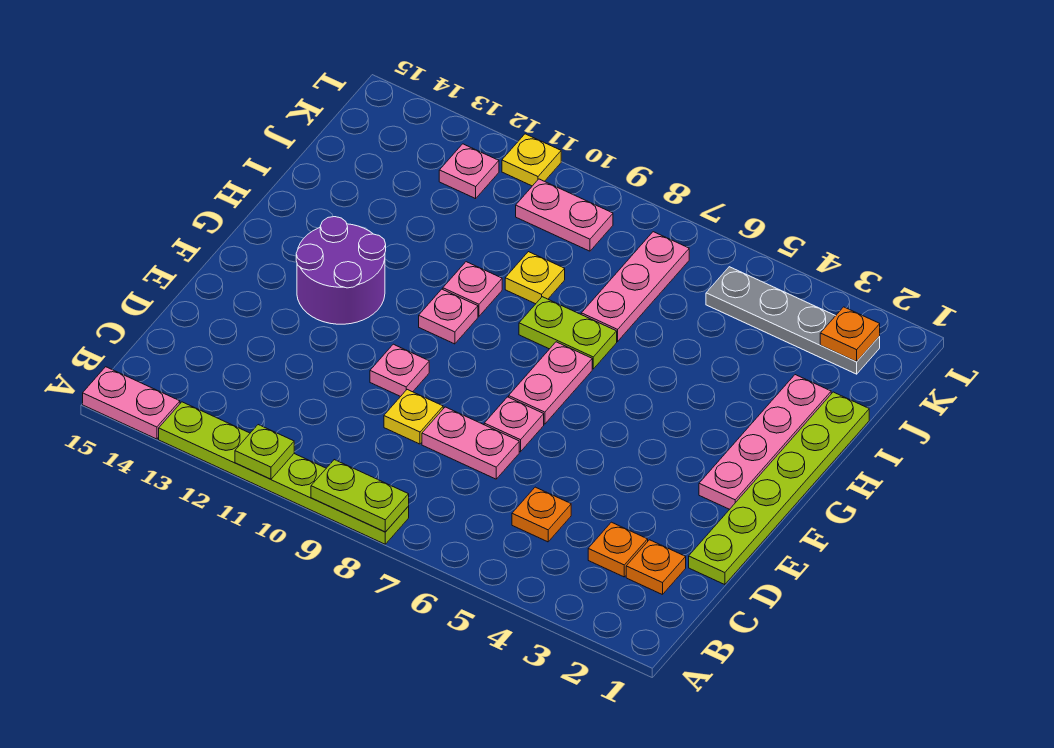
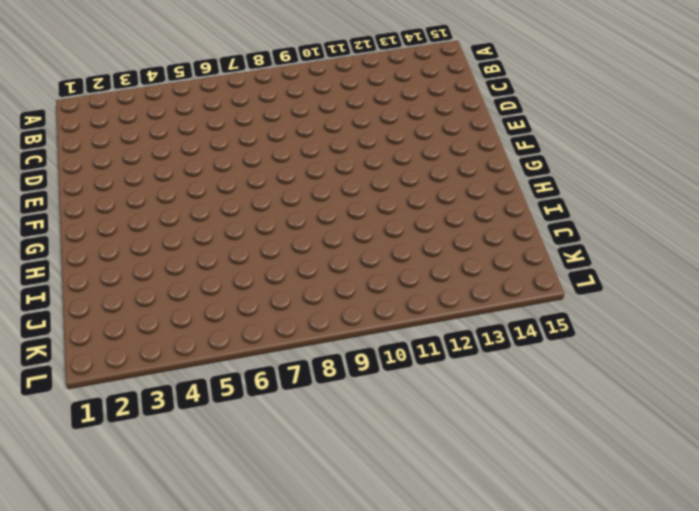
none -> lime plate A8:A13 level 1
none -> pink plate A14:A15 level 1
none -> orange plate C2 level 1

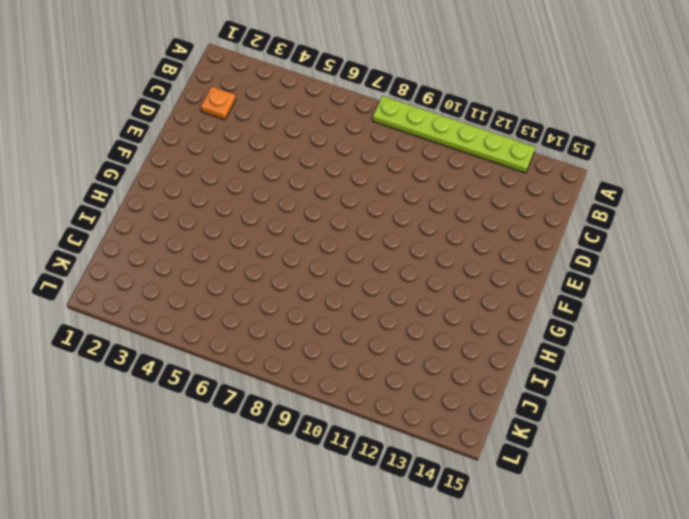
none -> pink plate A14:A15 level 1
none -> orange plate C3 level 1
none -> orange plate C5 level 1

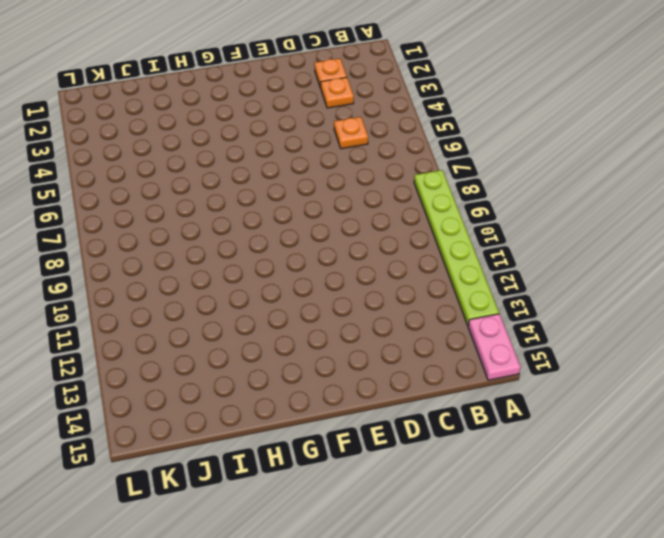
none -> lime plate D1:I1 level 1
none -> pink plate D7:D8 level 1
none -> yellow plate D9 level 1

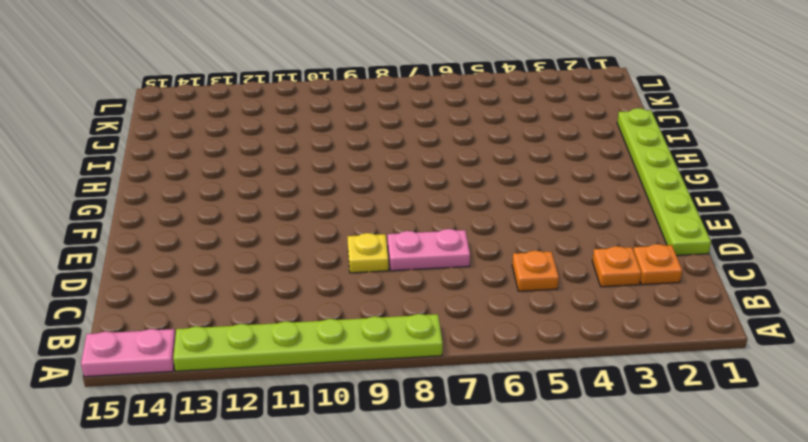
none -> pink plate E7 level 1
none -> pink plate E10 level 1
none -> pink plate F2:I2 level 1

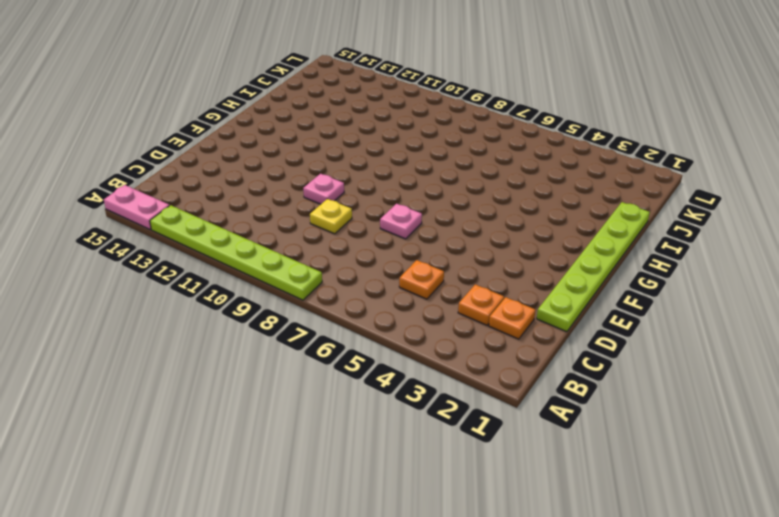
none -> pink plate D7:D8 level 1
none -> pink plate F2:I2 level 1
none -> pink plate F7:G7 level 1

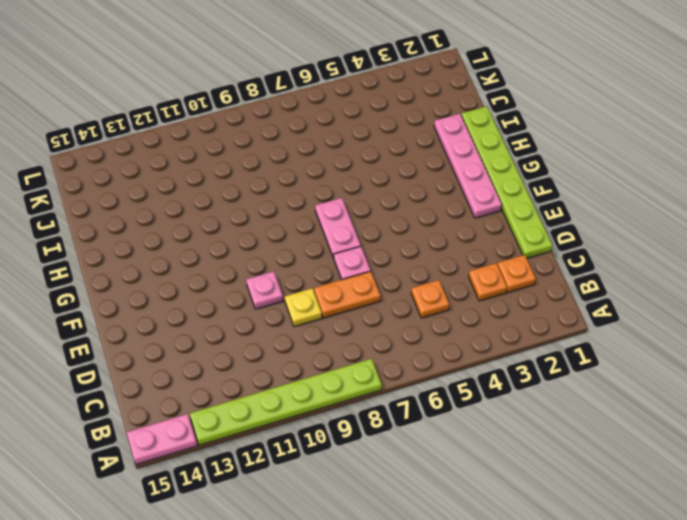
orange plate D7:D8 level 1 -> pink plate D7:D8 level 1
none -> purple round brick F12:G13 level 1
none -> pink plate G10 level 1
none -> lime plate H7:H8 level 1

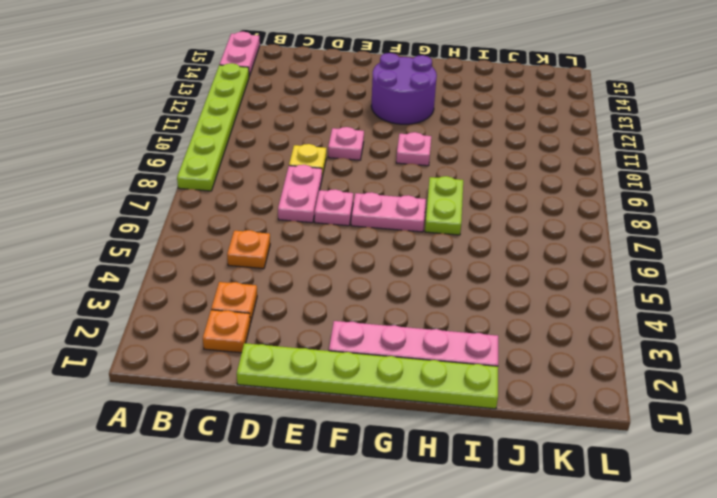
none -> pink plate H10 level 1
none -> pink plate I7:K7 level 1
none -> yellow plate I9 level 1

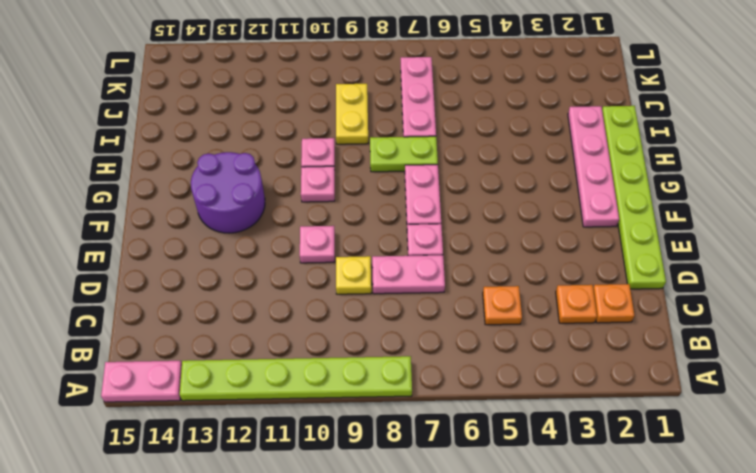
yellow plate I9:J9 level 1 -> yellow plate I9 level 1
none -> grey plate K2:K5 level 1
none -> pink plate K9:K10 level 1
none -> pink plate K12 level 1

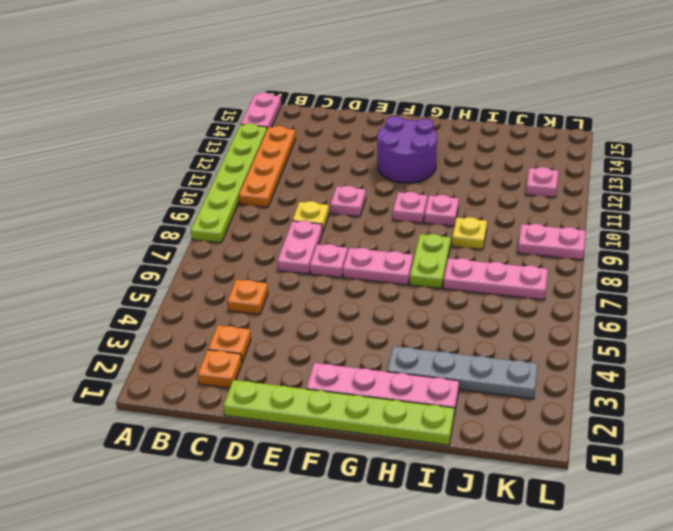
orange plate B10:B13 level 1 -> none
grey plate H3:K3 level 1 -> grey plate K2:K5 level 1
pink plate K9:L9 level 1 -> pink plate K9:K10 level 1
none -> yellow plate L11 level 1
none -> lime plate A8:A9 level 2
none -> lime plate A11 level 2

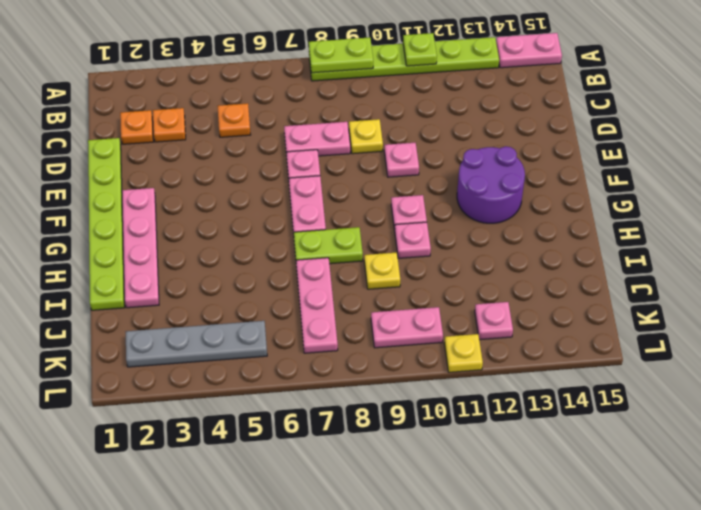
none -> orange plate K2 level 2

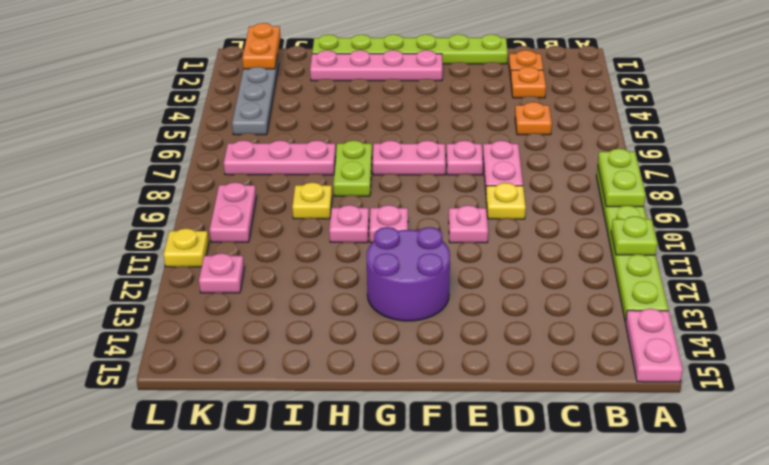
orange plate K1:K2 level 2 -> orange plate K2 level 2

